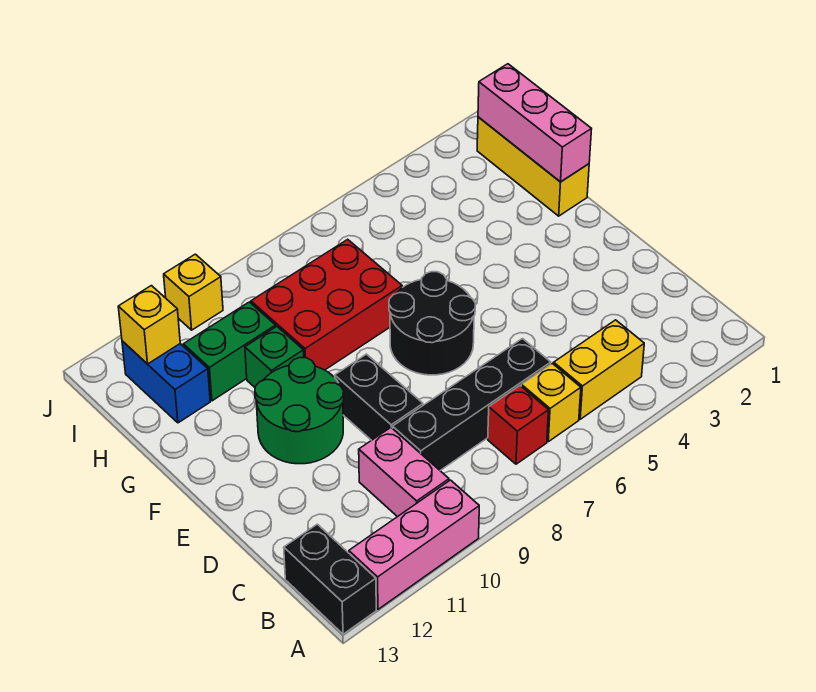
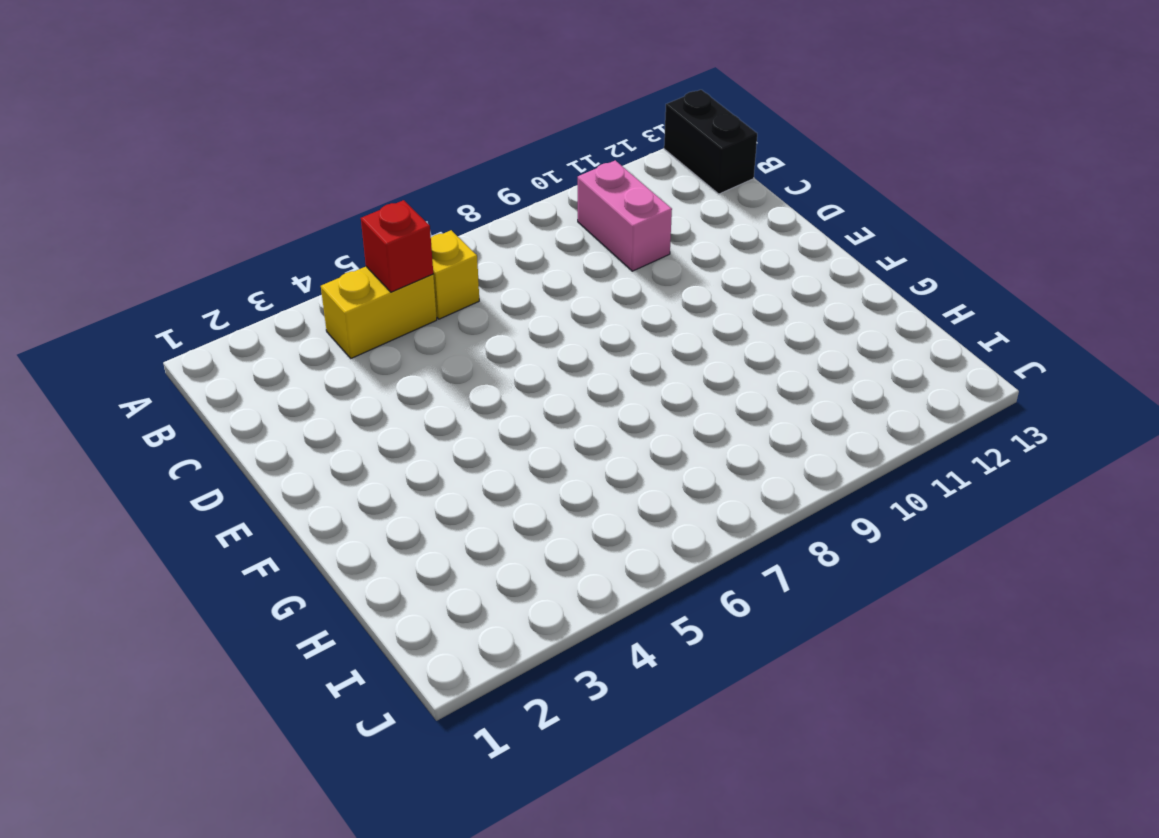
red brick B5 level 2 -> red brick B7 level 1
none -> pink brick A10:A12 level 1
none -> black brick C6:C9 level 1
none -> black brick D9:E9 level 1

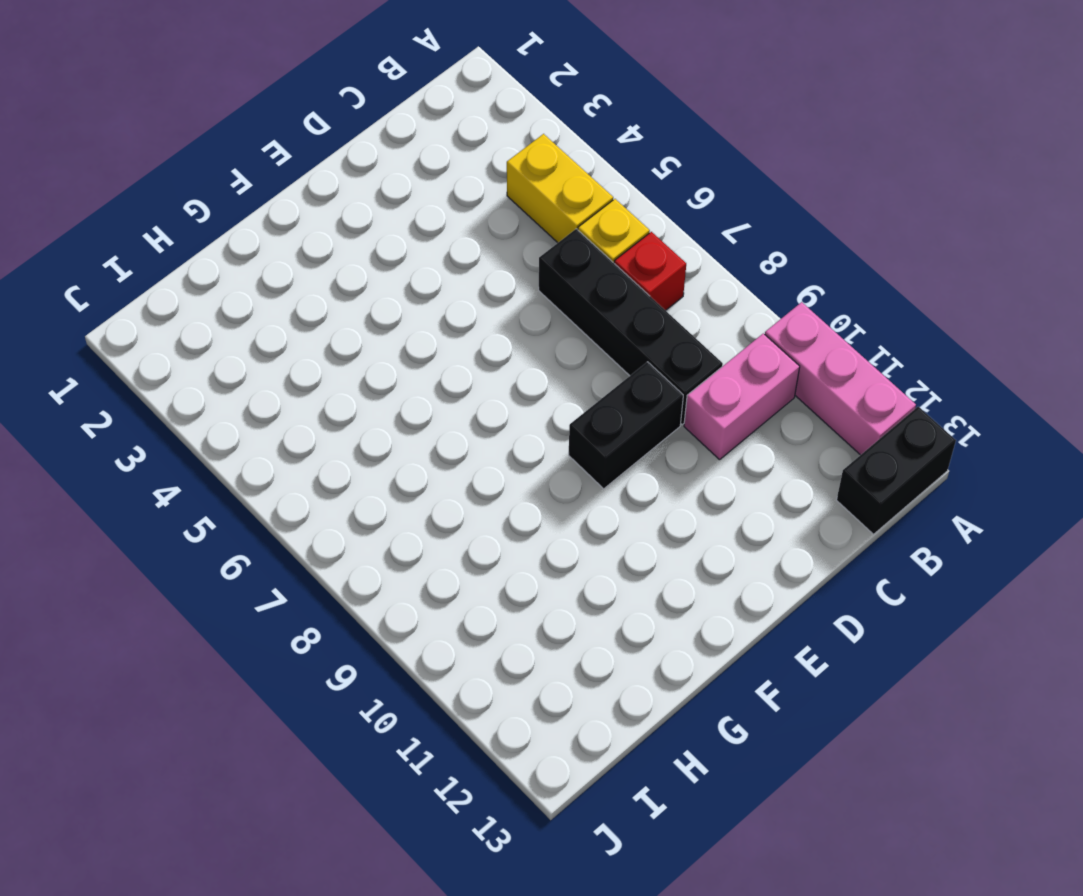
none -> black round brick E6:F7 level 1
none -> green round brick E10:F11 level 1
none -> yellow brick G1:I1 level 1

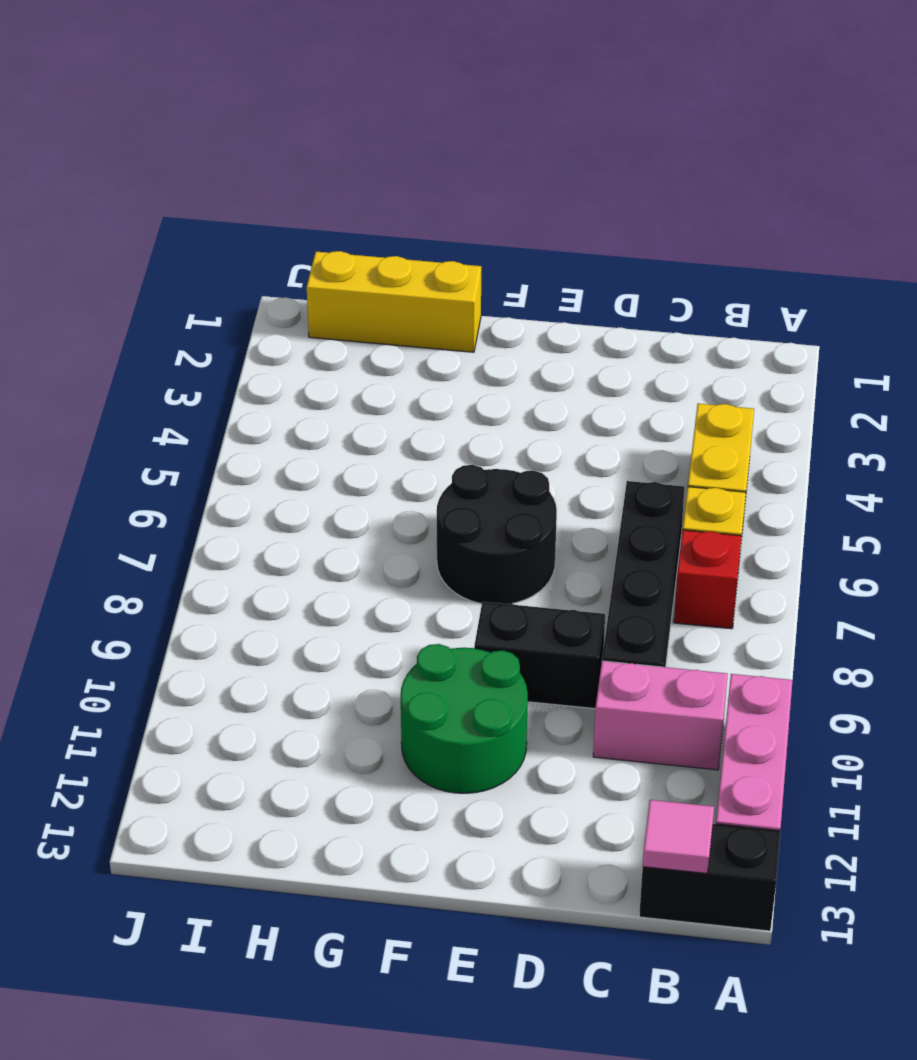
pink tile B13 level 2 -> none
none -> red brick G7:H9 level 1
none -> green brick G10 level 1
none -> green brick H10:H11 level 1

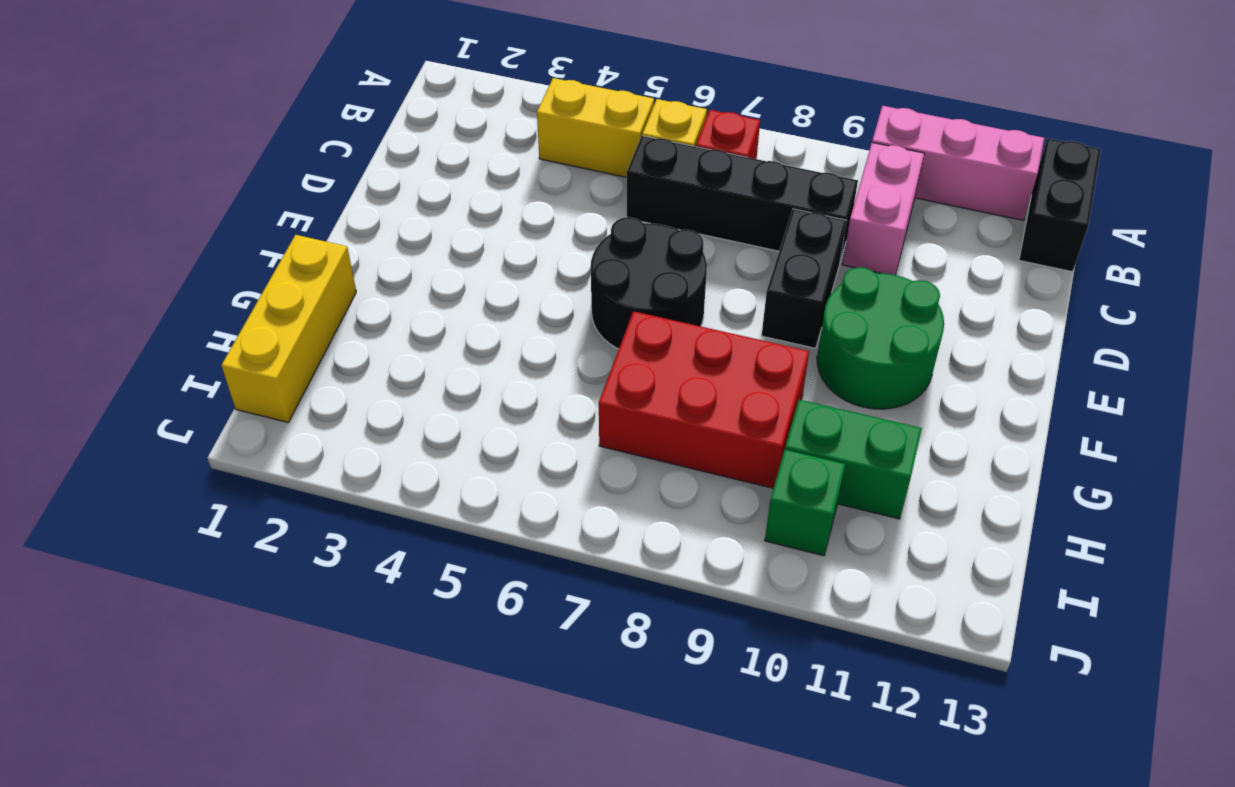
green brick I10 level 1 -> green brick G10 level 1
none -> blue brick H12:I12 level 1
none -> yellow brick J10 level 1
none -> pink brick G1:I1 level 2

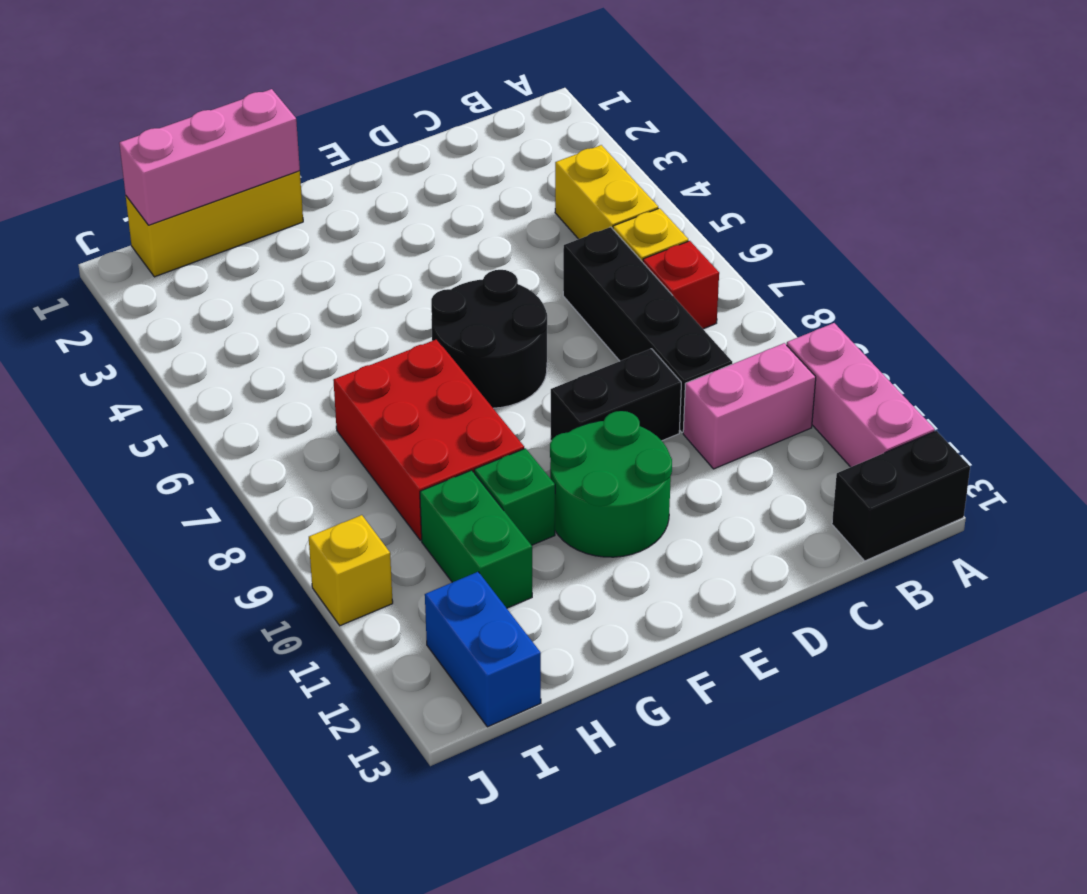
blue brick I12:I13 level 1 -> blue brick H12:I12 level 1
none -> yellow brick I12 level 2

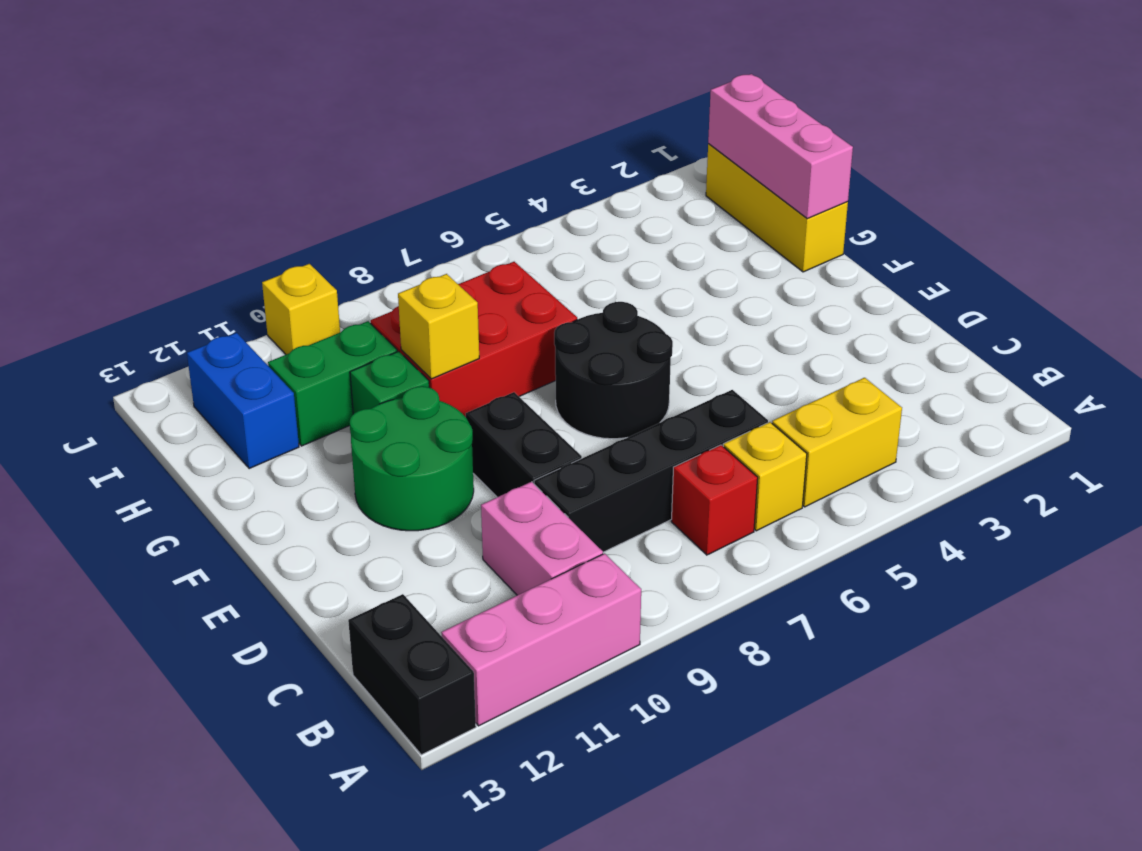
yellow brick G9 level 2 -> yellow brick I12 level 2

